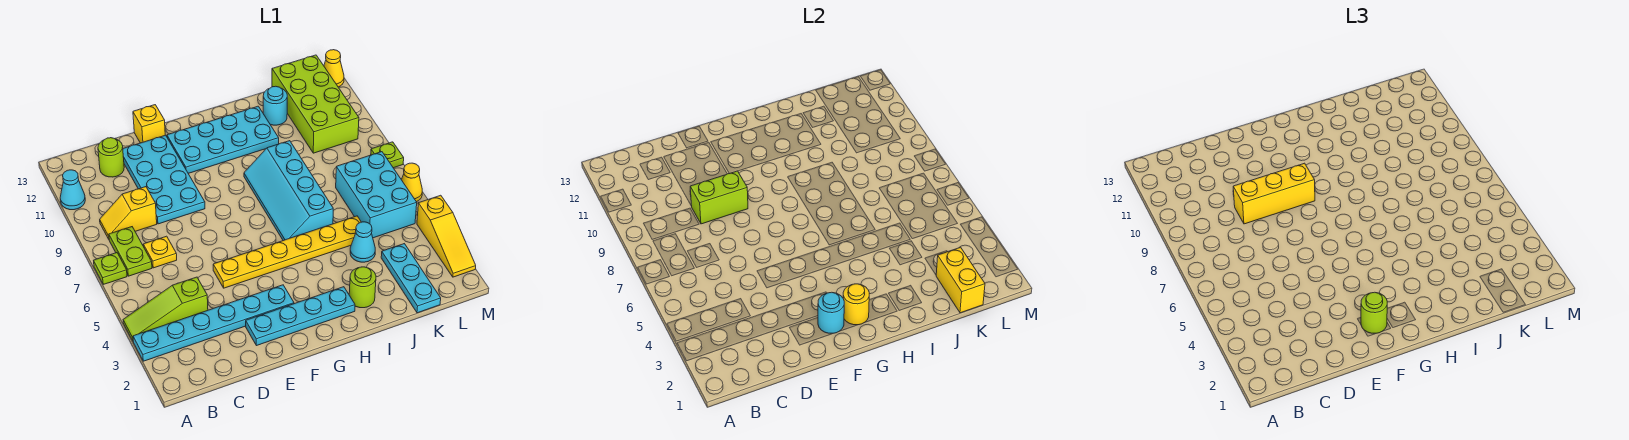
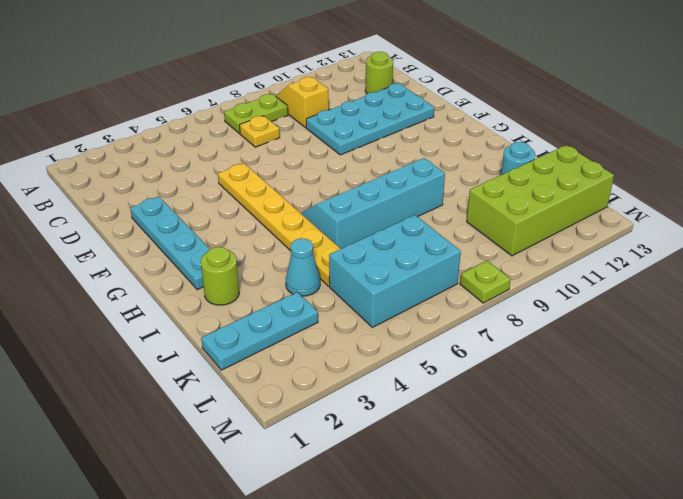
none -> cyan plate A3:F3 level 1
none -> lime slope A4:C4 level 1 top C
none -> lime plate A7 level 1
none -> cyan cone A11 level 1

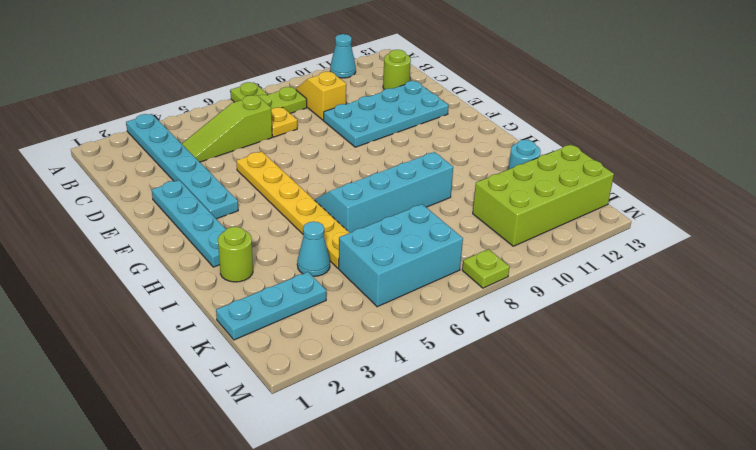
lime slope C4:C6 level 1 top 6 -> lime slope A4:C4 level 1 top C
none -> yellow brick E13 level 1
none -> cyan plate F11:I12 level 1
none -> yellow slope M2:M4 level 1 top 4
none -> yellow cone M6 level 1

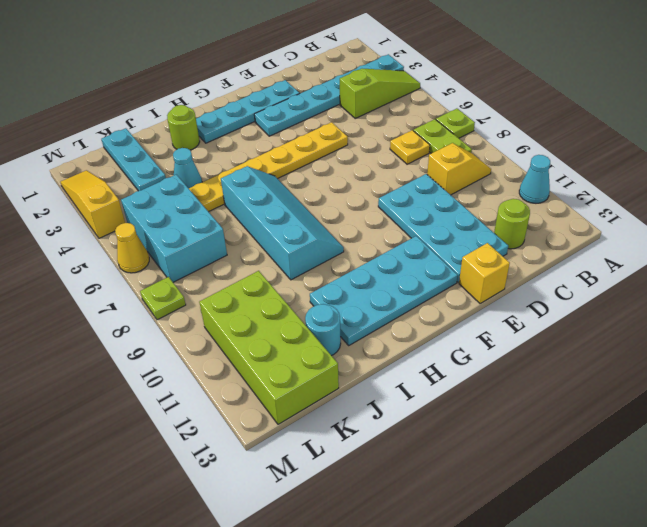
none -> yellow cone M13 level 1
none -> lime brick D9:E9 level 2
none -> cyan round brick F2 level 2
none -> yellow round brick G2 level 2

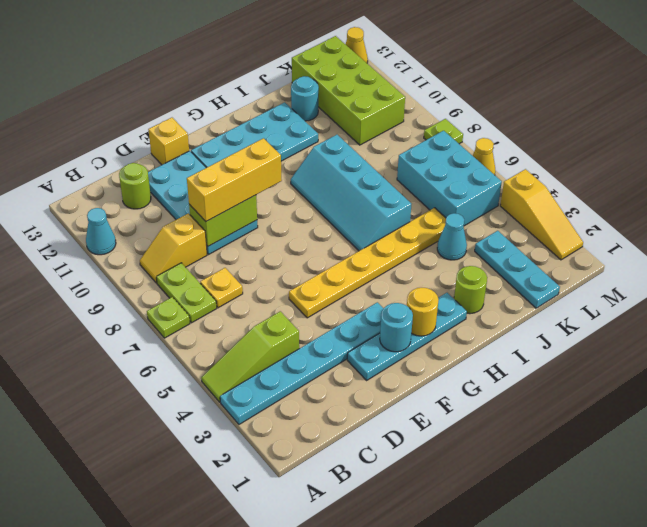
none -> yellow brick K1:K2 level 2
none -> lime round brick F2 level 3

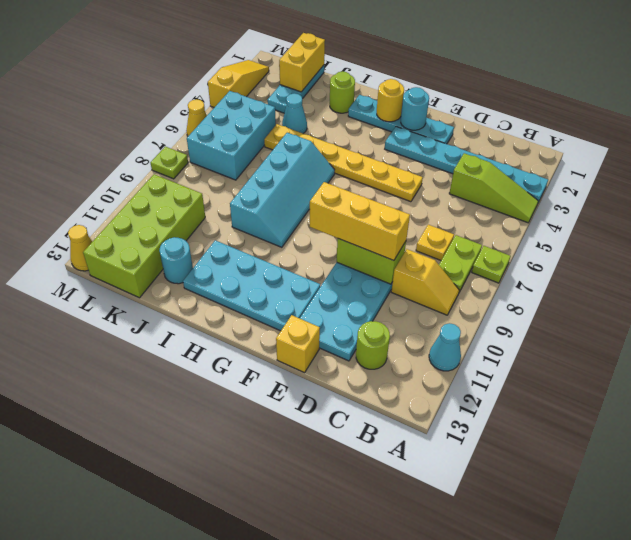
none -> lime round brick F2 level 3

